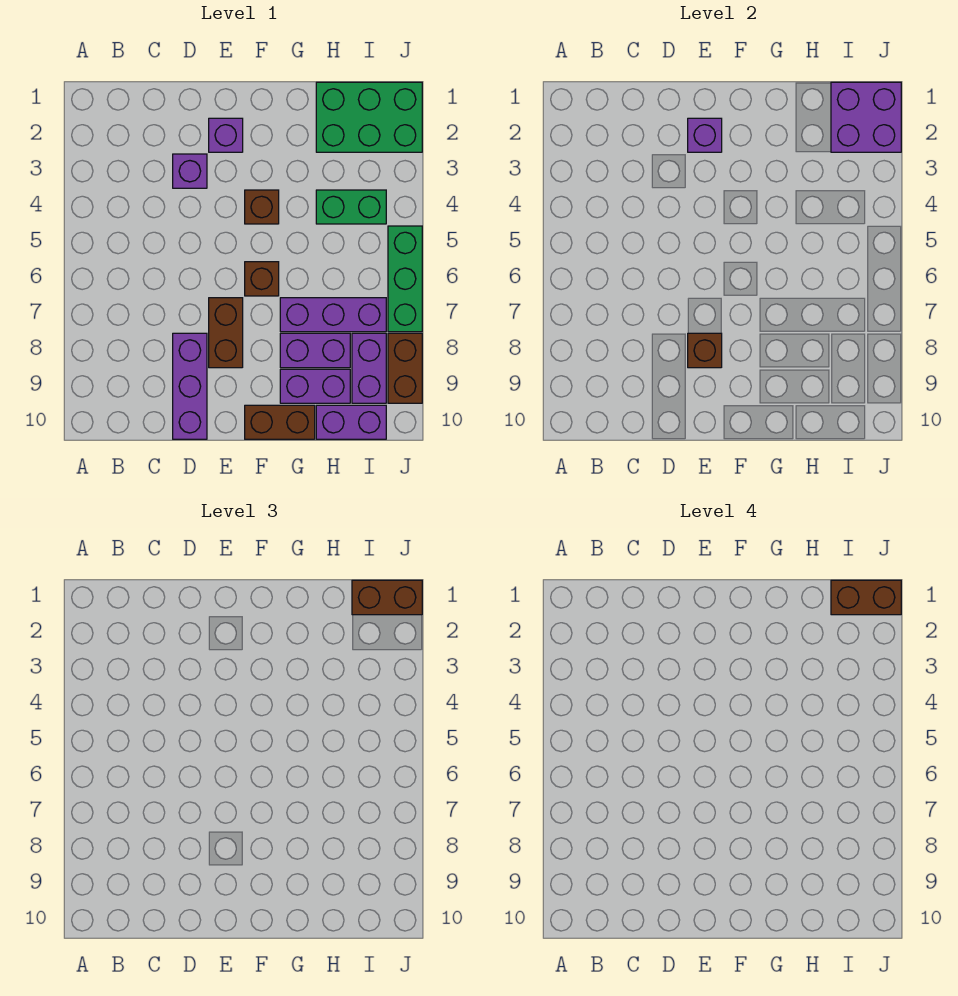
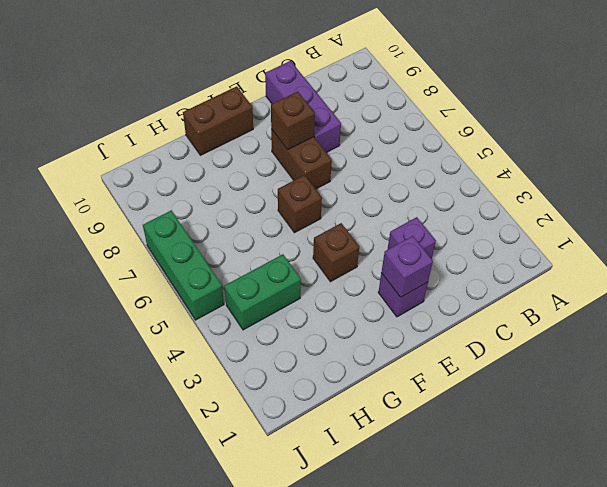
none -> purple brick G7:I7 level 1
none -> purple brick G8:H8 level 1
none -> purple brick G9:H9 level 1

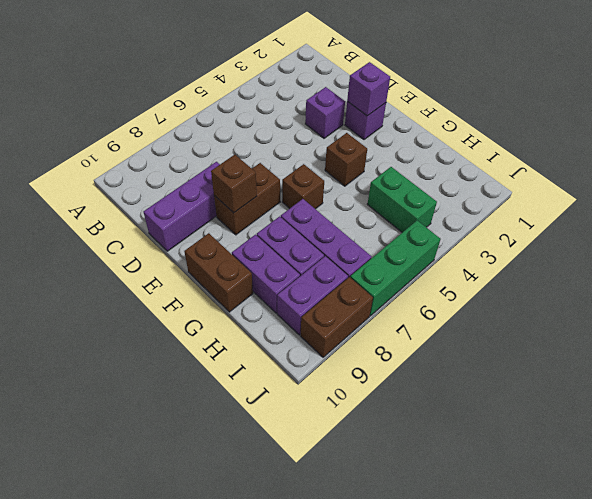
none -> green brick H1:J2 level 1
none -> purple brick H10:I10 level 1
none -> purple brick I1:J2 level 2

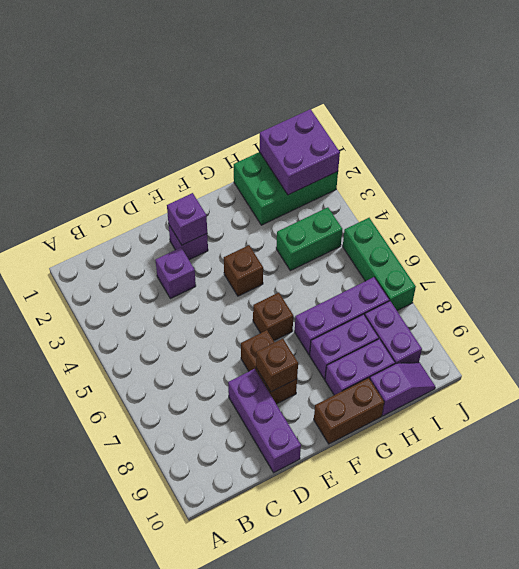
purple slope H10:I10 level 1 top H -> purple brick H10:I10 level 1
none -> brown brick J8:J9 level 1
none -> brown brick I1:J1 level 3
none -> brown brick I1:J1 level 4

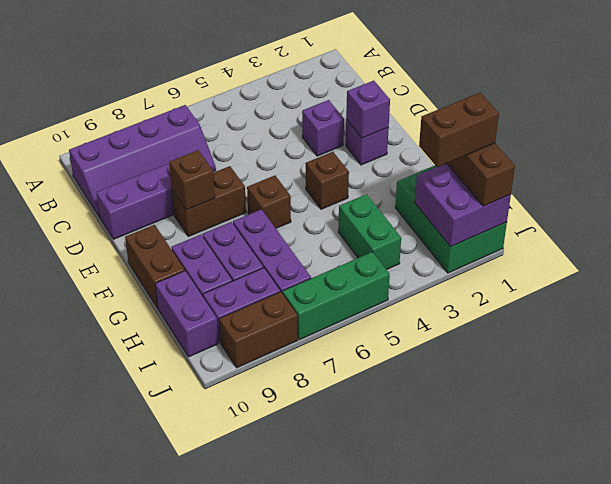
purple slope B7:C10 level 1 top B -> none
brown brick I1:I2 level 4 -> brown brick I1:J1 level 4

